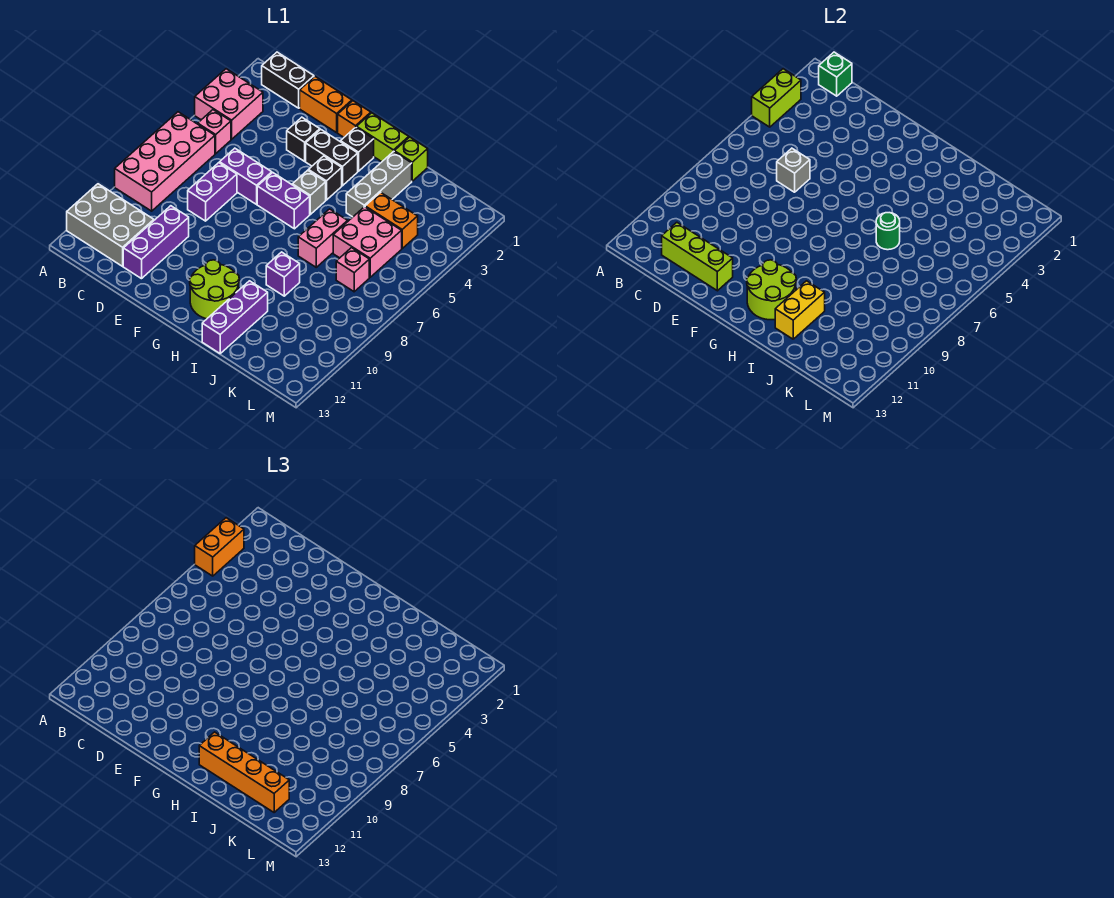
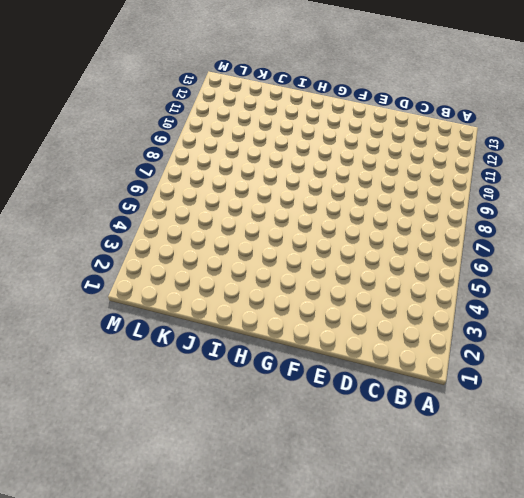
none -> pink brick A3:B4 level 1
none -> pink brick A6:B9 level 1
none -> grey brick A11:C12 level 1
none -> black brick B1:C1 level 1

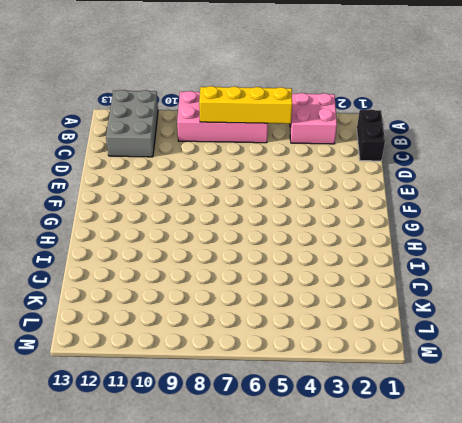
yellow brick B5:B8 level 2 -> none
none -> pink brick B5 level 1
none -> orange brick D1:E1 level 1
none -> purple brick D6:E6 level 1
none -> purple brick D7:D8 level 1

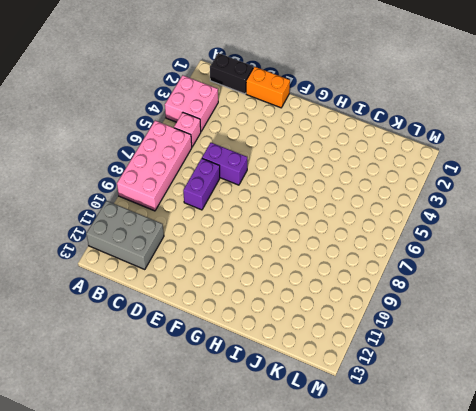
none -> purple brick D10:D12 level 1
none -> black brick E3 level 1
none -> orange brick F1 level 1
none -> black brick F3:G3 level 1

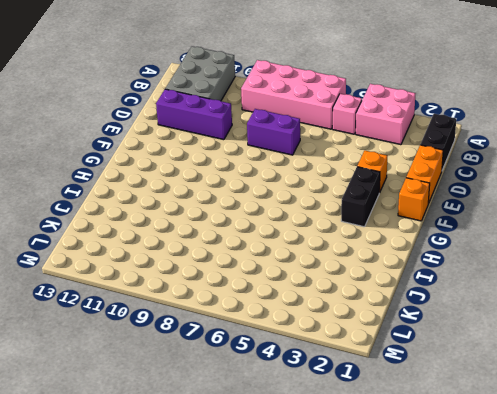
orange brick E3 level 1 -> black brick E3 level 1
none -> purple brick D6:E6 level 1
none -> purple brick F6:G6 level 1
none -> lime brick G1:H1 level 1
none -> black brick G2 level 1

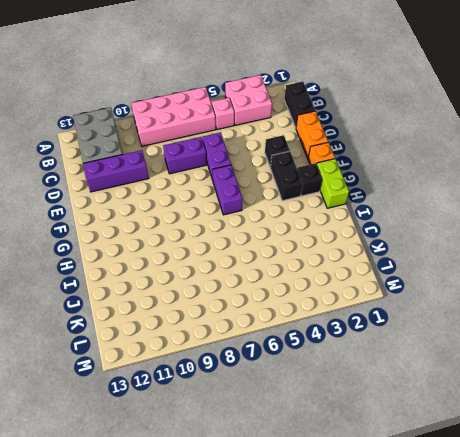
none -> black brick G4 level 1
none -> grey brick G5 level 1
none -> lime round brick G11:H12 level 1
none -> lime brick I1 level 1

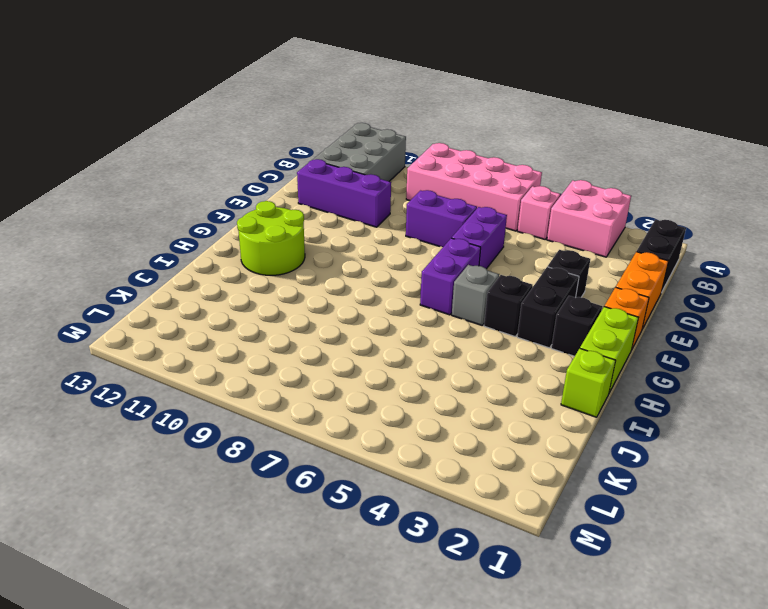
none -> grey brick I2:I4 level 1
none -> pink brick I6:I7 level 1
none -> purple brick I9 level 1
none -> purple brick I11:I13 level 1

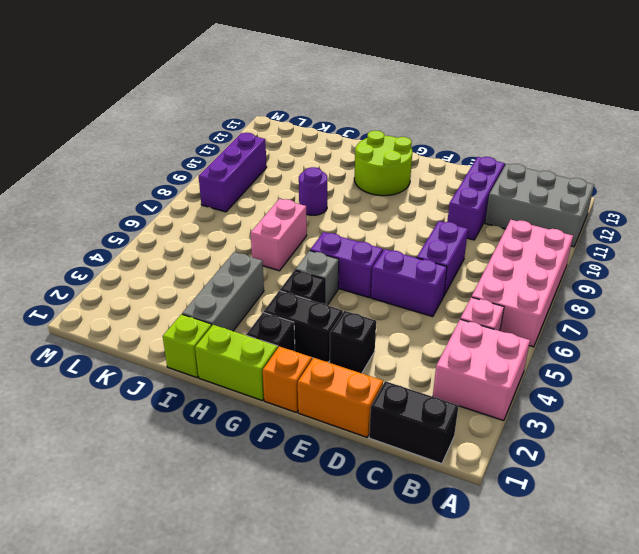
purple round brick I9 level 1 -> purple brick I9 level 1
purple brick L8:L10 level 1 -> purple brick I11:I13 level 1
none -> orange brick J4:K4 level 1
none -> pink brick J5:K6 level 1
none -> pink brick K7 level 1
none -> lime brick A3:A4 level 2

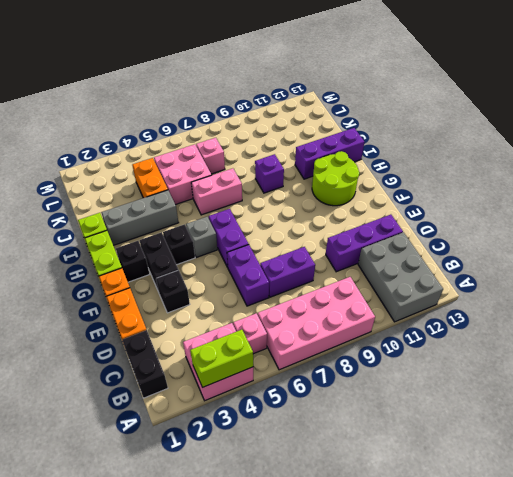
none -> green brick B1 level 2
none -> lime brick C12:E12 level 2
none -> grey brick D6 level 2
none -> lime round brick G11:H12 level 2

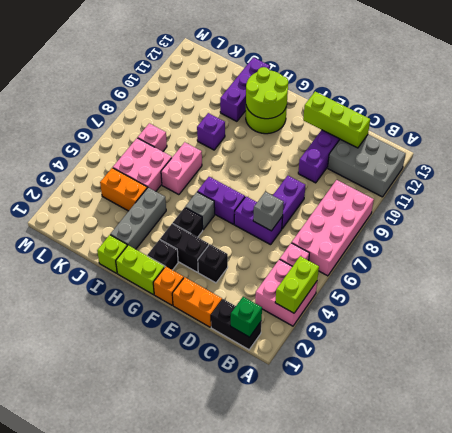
none -> green round brick I6 level 2
none -> yellow brick I11:I12 level 2
none -> orange brick A3:A4 level 3
none -> orange brick H12:K12 level 3

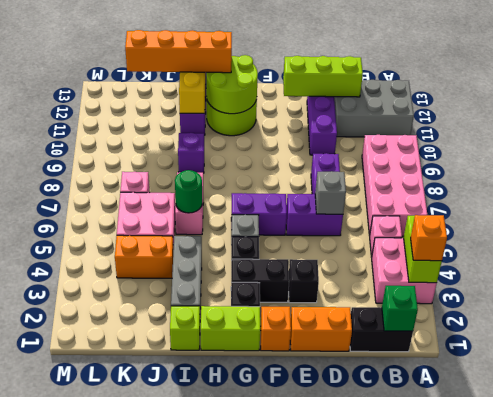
orange brick A3 level 3 -> orange brick A3:A4 level 3

